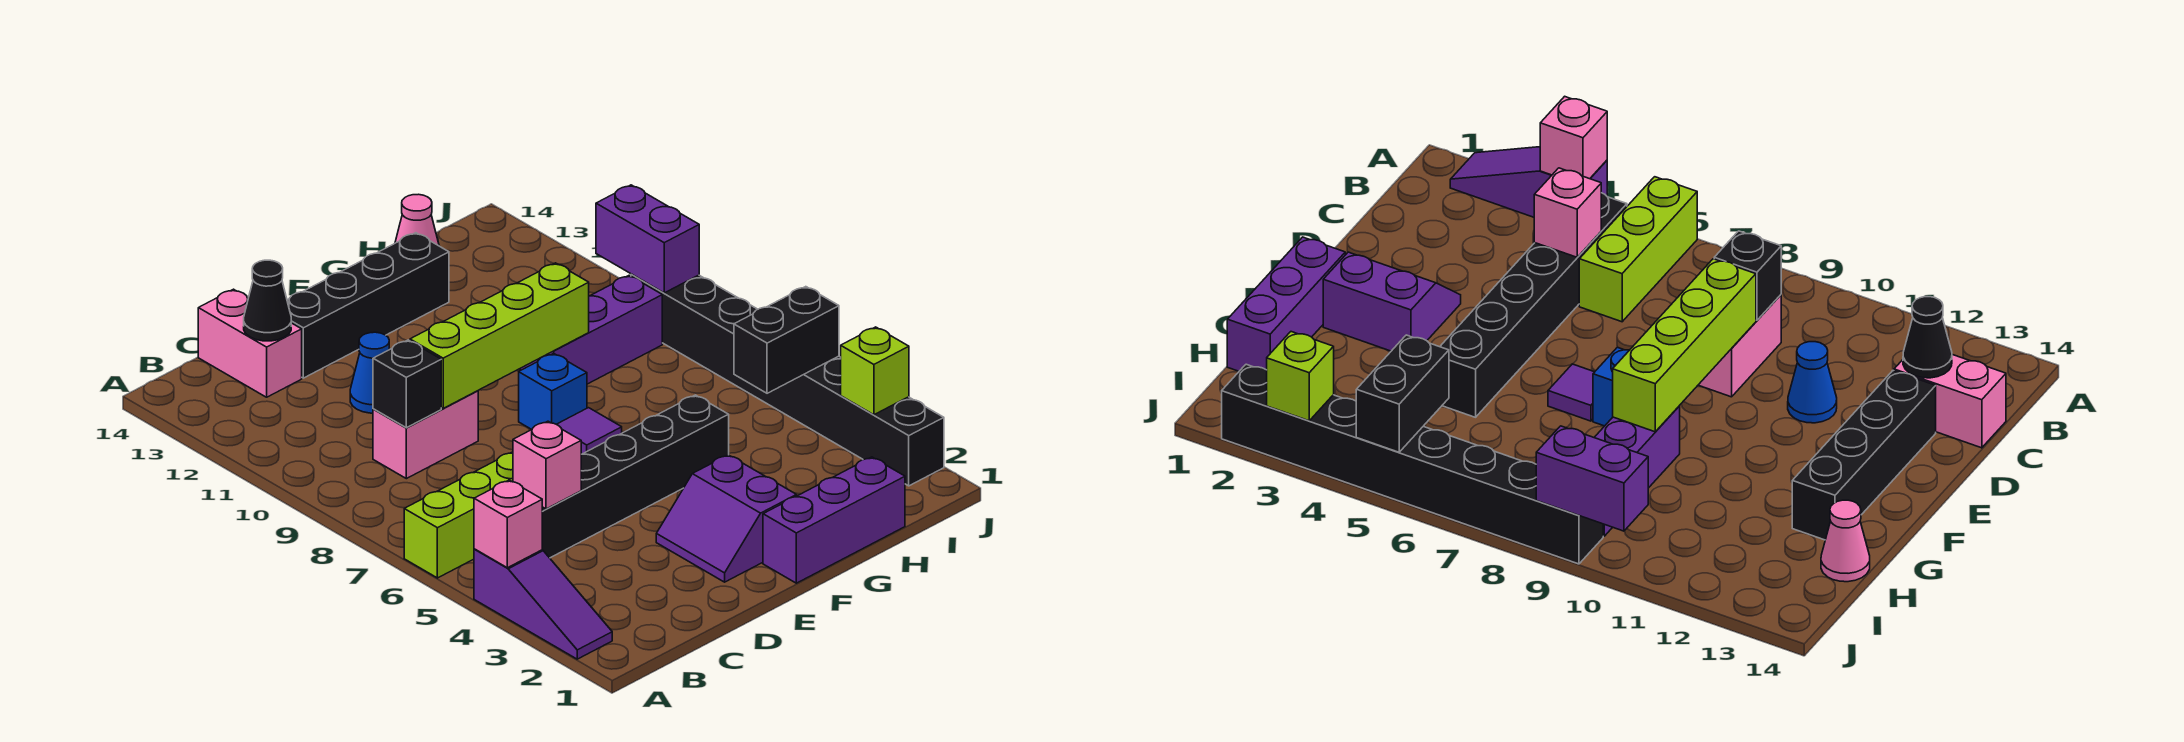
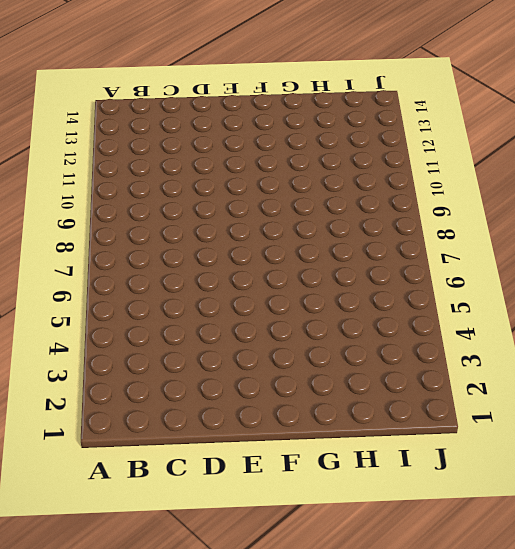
none -> purple slope A2:A4 level 1 top 4
none -> lime brick A6:C6 level 1
none -> black brick B5:G5 level 1

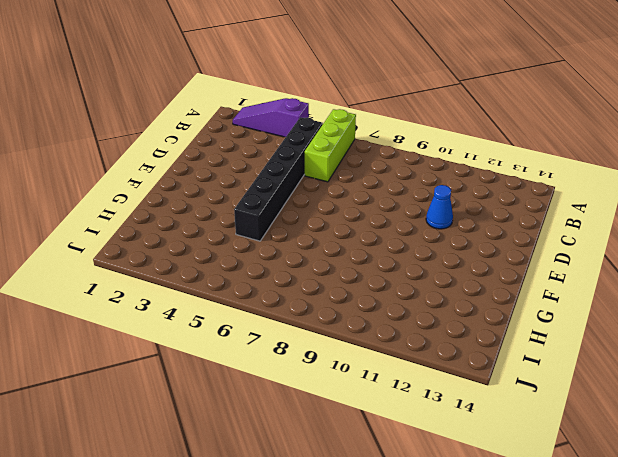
none -> pink brick C9:D9 level 1
none -> pink brick C13:C14 level 1
none -> black brick D13:G13 level 1

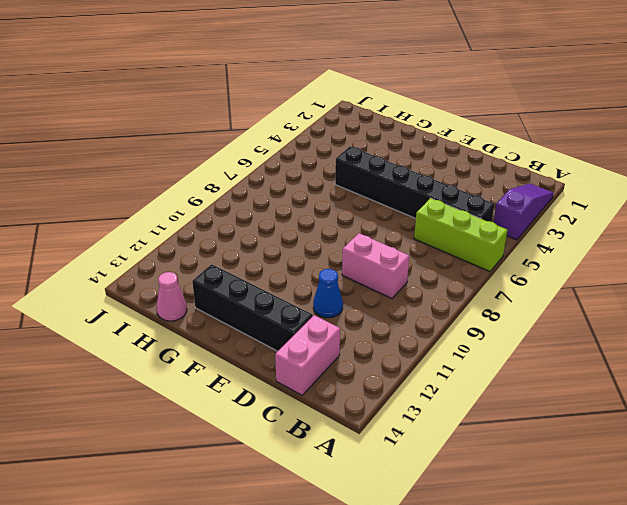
none -> purple slope E2:F3 level 1 top F
none -> purple brick F1:H1 level 1
none -> purple tile F7 level 1

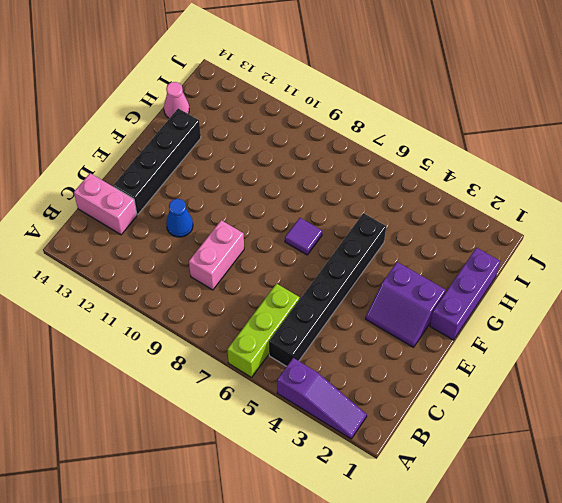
none -> blue brick F8 level 1
none -> purple brick G9:I9 level 1
none -> black brick J2:J9 level 1

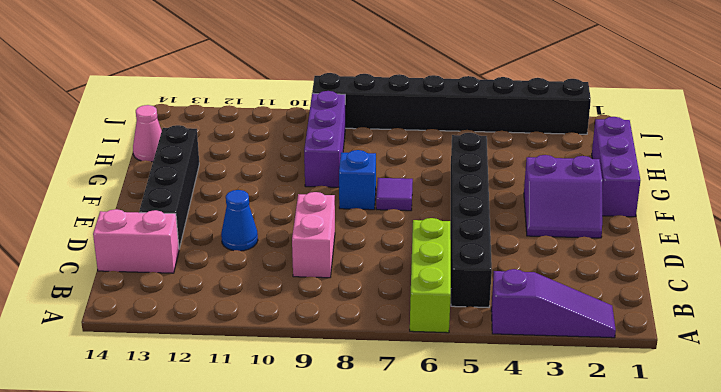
none -> pink brick A4 level 2
none -> pink brick C5 level 2
none -> black brick C9 level 2

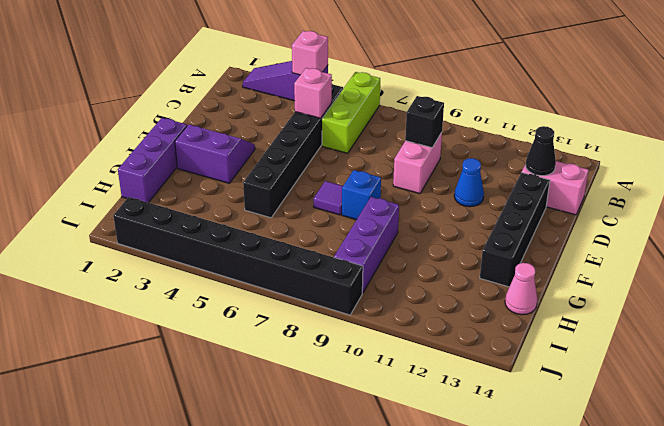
none -> lime brick D9:G9 level 2
none -> black brick I5:J5 level 2
none -> lime brick J3 level 2

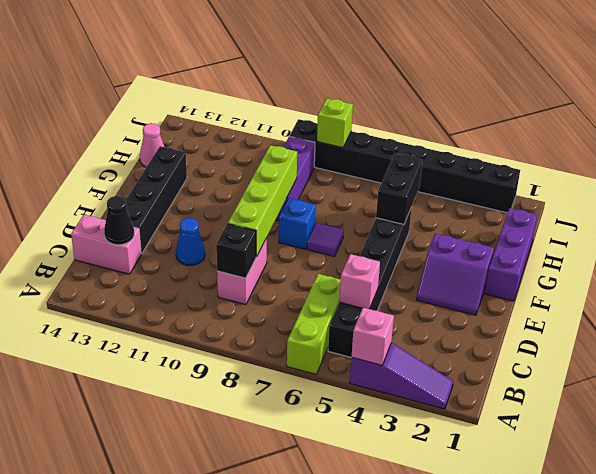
black brick G5:H5 level 2 -> black brick I5:J5 level 2
lime brick J8 level 2 -> lime brick J3 level 2
none -> purple brick J9:J10 level 2

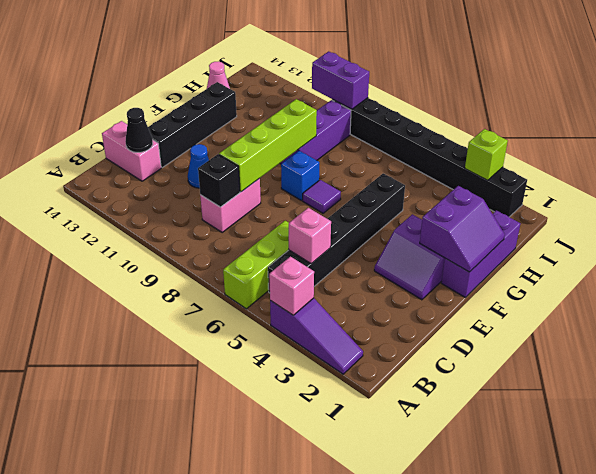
purple slope F1:G2 level 2 top 2 -> none
none -> black brick I5:J5 level 2

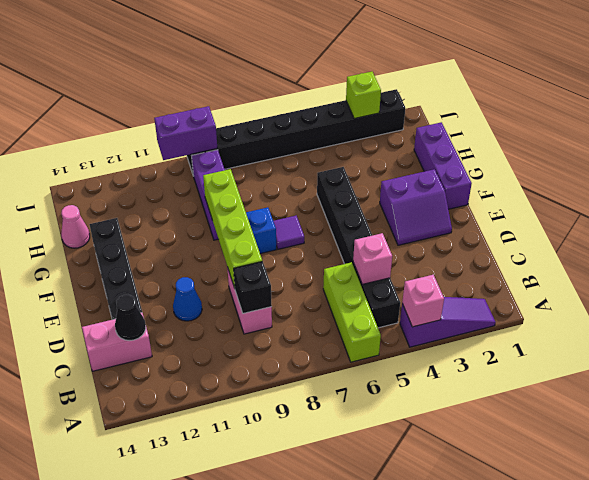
none -> black brick I5:J5 level 2

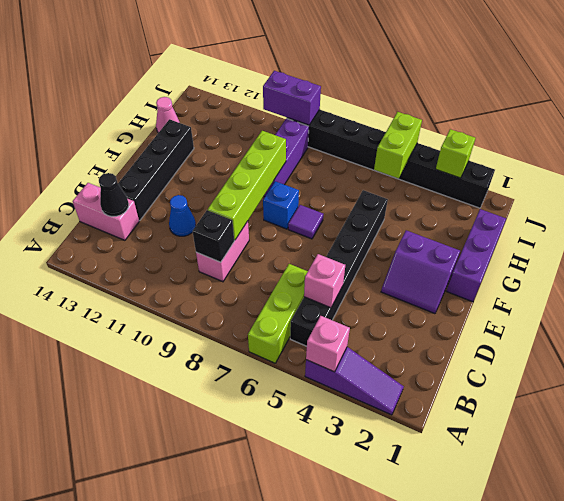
lime brick I5:J5 level 2 -> black brick I5:J5 level 2

